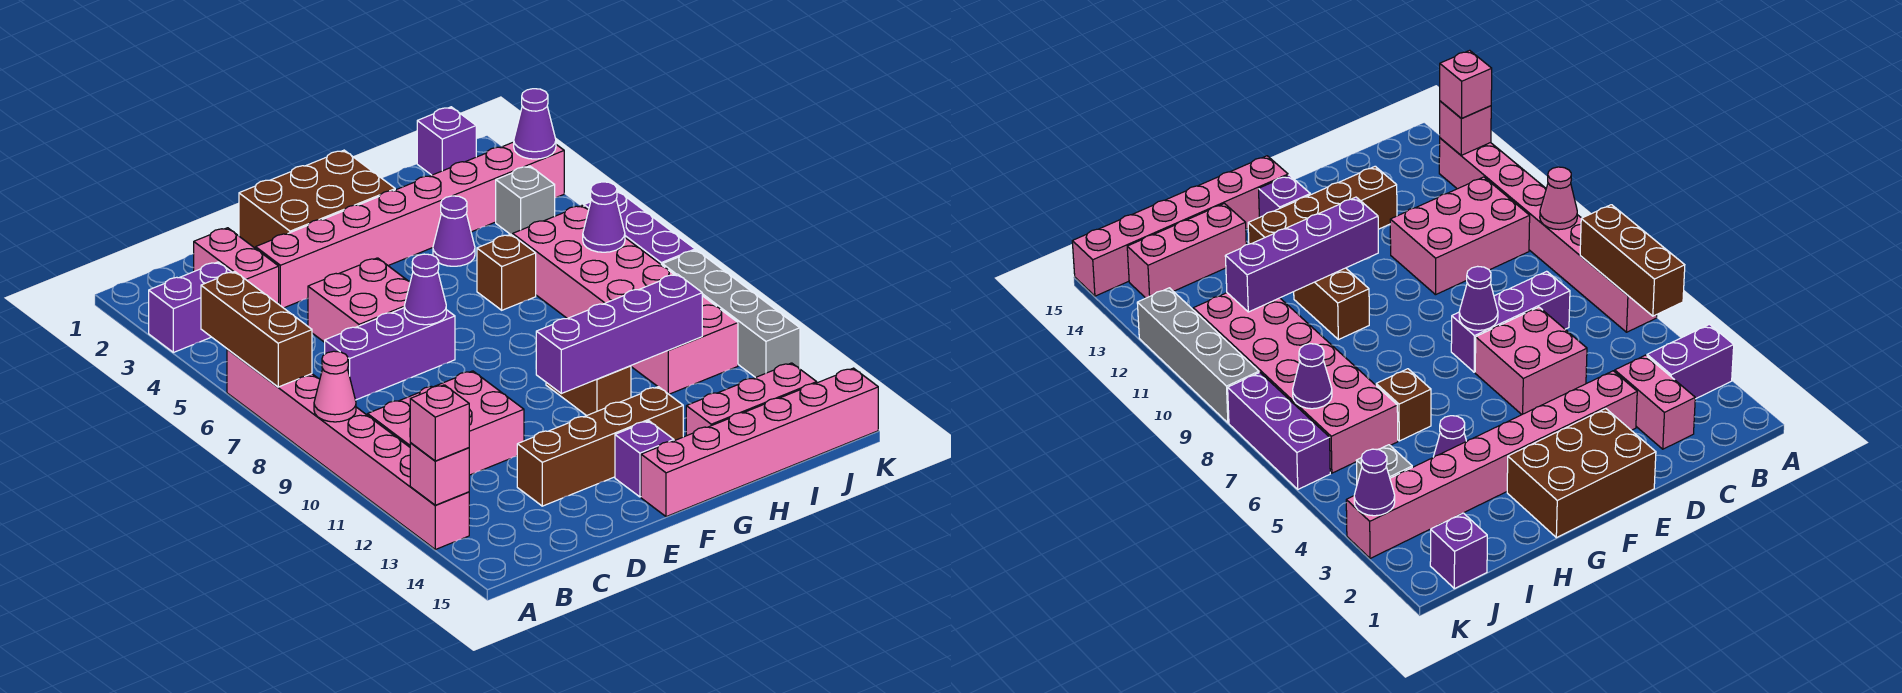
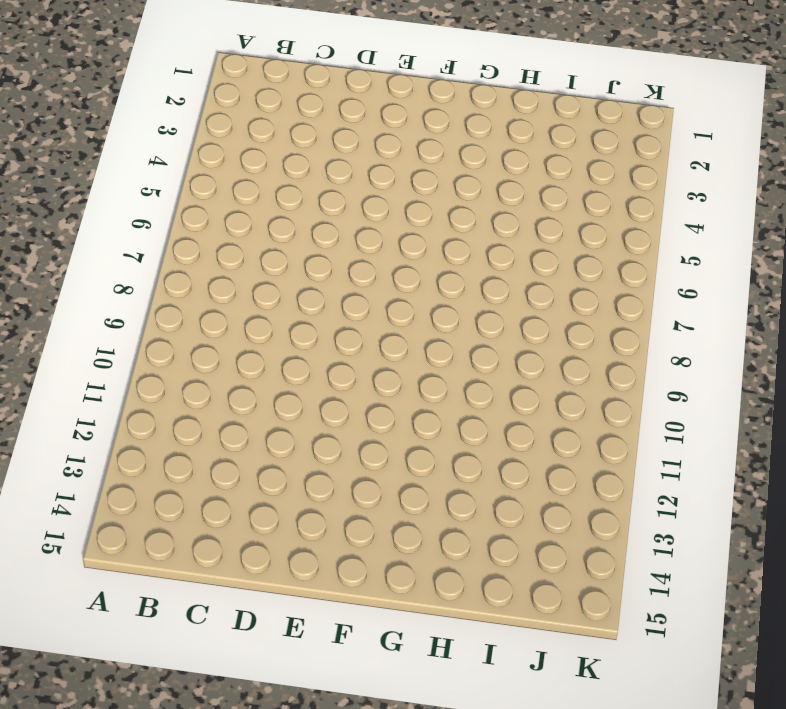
none -> purple brick A3:B3 level 1
none -> pink brick A6:A13 level 1
none -> pink brick B10:D11 level 1

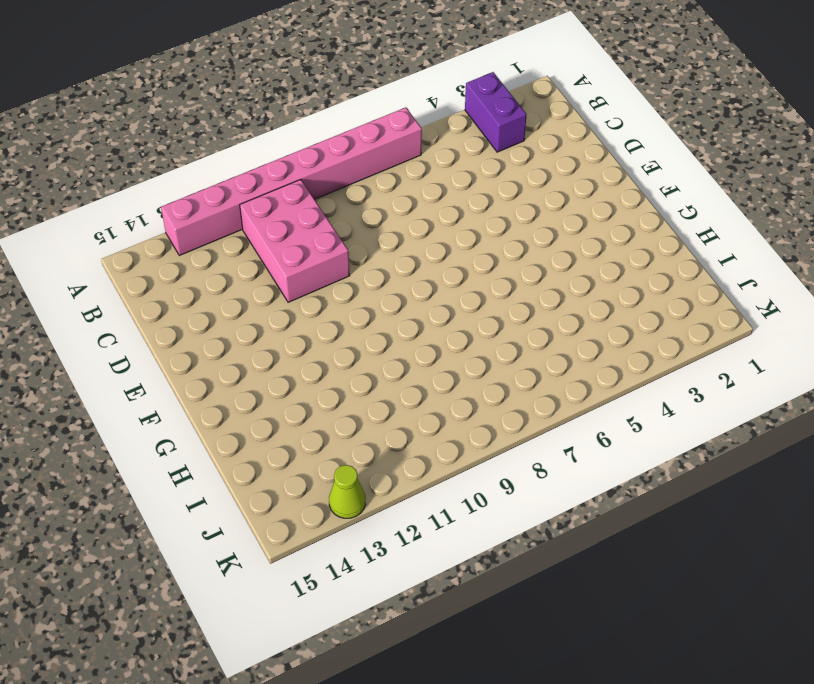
lime cone K13 level 1 -> none
none -> pink brick C2:C3 level 1
none -> purple brick C7:E7 level 1
none -> pink brick D3:K3 level 1

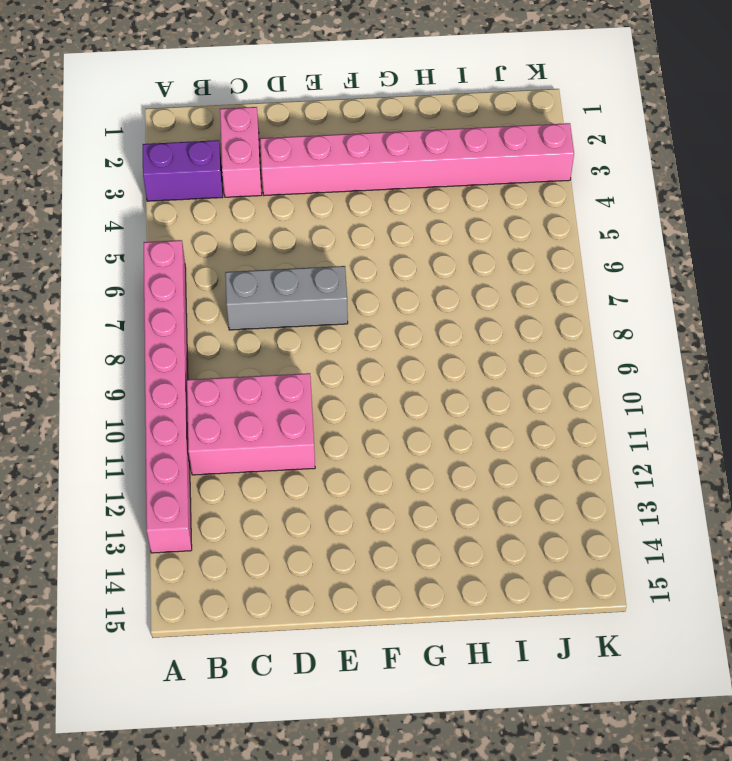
grey brick C7:E7 level 1 -> purple brick C7:E7 level 1
none -> pink brick D5:E6 level 1
none -> brown brick D13:G13 level 1
none -> brown brick E1:G2 level 1

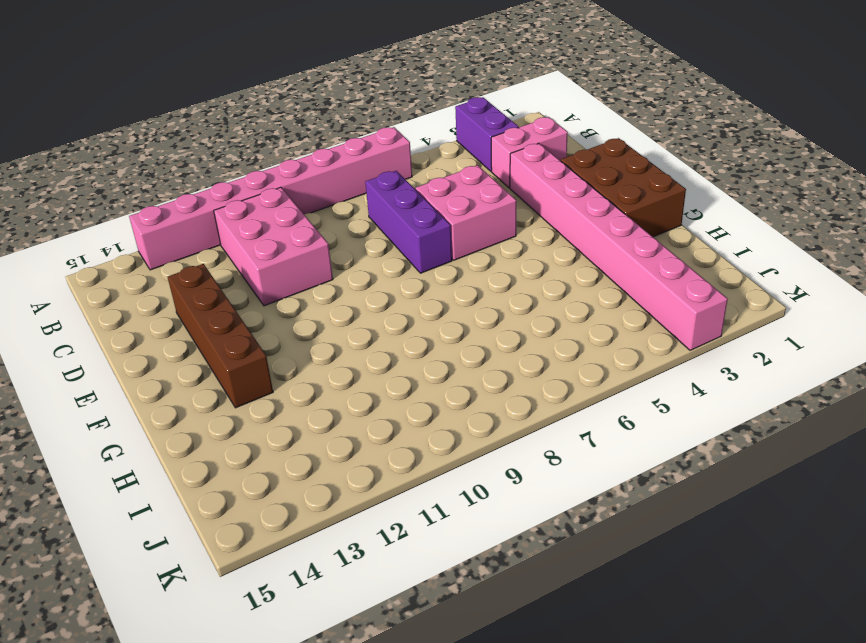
none -> purple brick F14 level 1
none -> pink brick F15:K15 level 1
none -> brown brick G10:G11 level 1

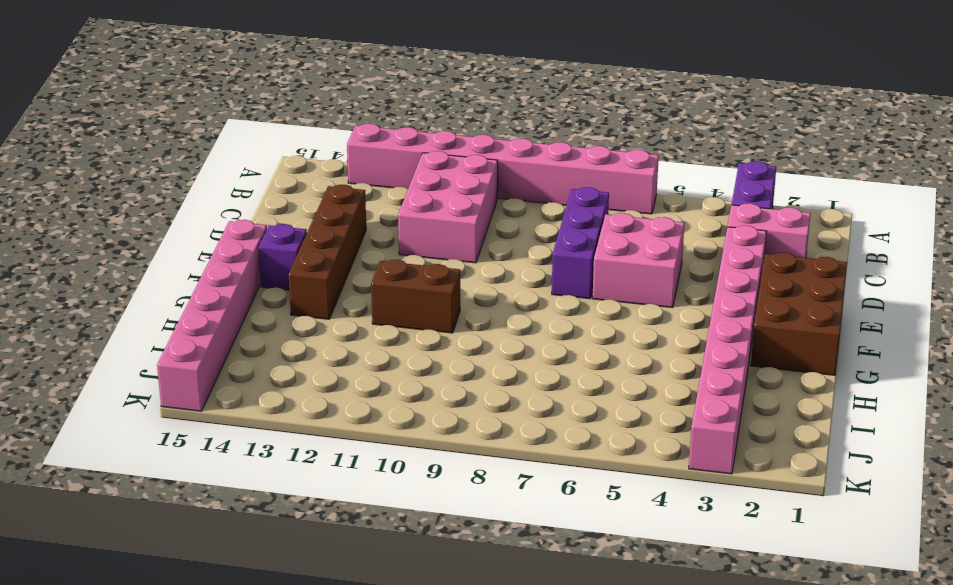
none -> purple cone H4 level 1
none -> brown brick H6 level 1
none -> pink brick H14:J14 level 1

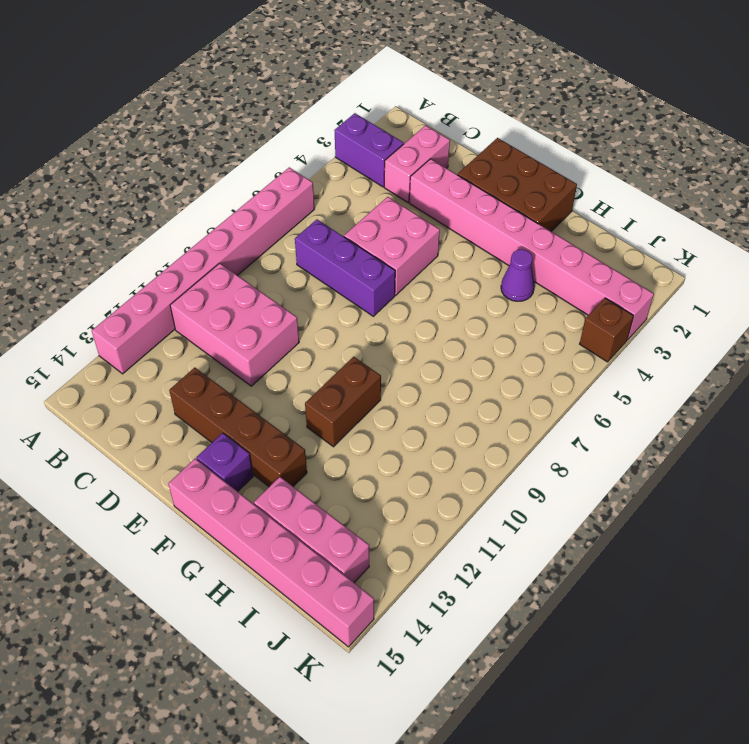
brown brick K4 level 1 -> brown brick H6 level 1
none -> pink brick I6:J11 level 1
none -> purple brick J1 level 1
none -> grey brick J4 level 1

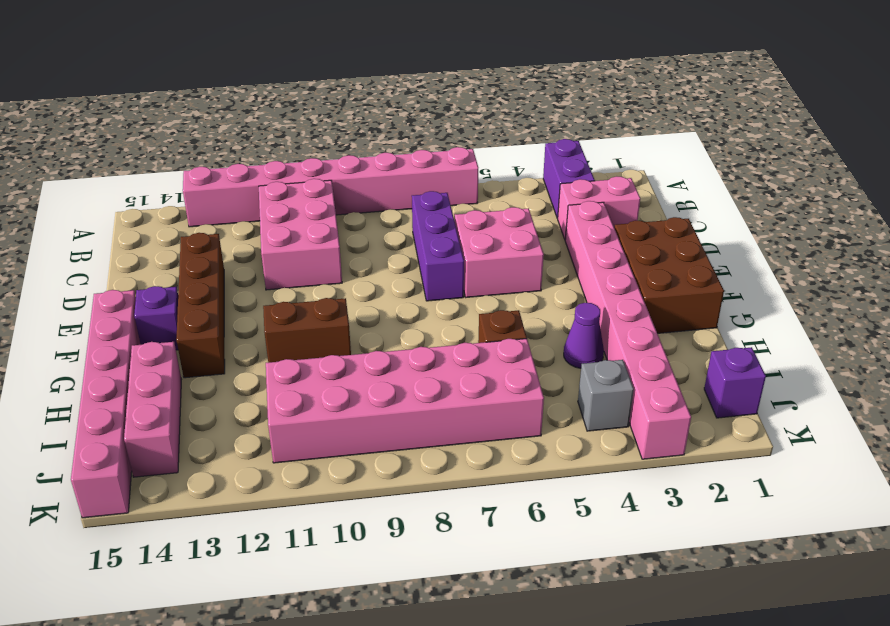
none -> purple brick K6:K8 level 1
none -> grey brick K9:K12 level 1
none -> brown brick A5:A7 level 2

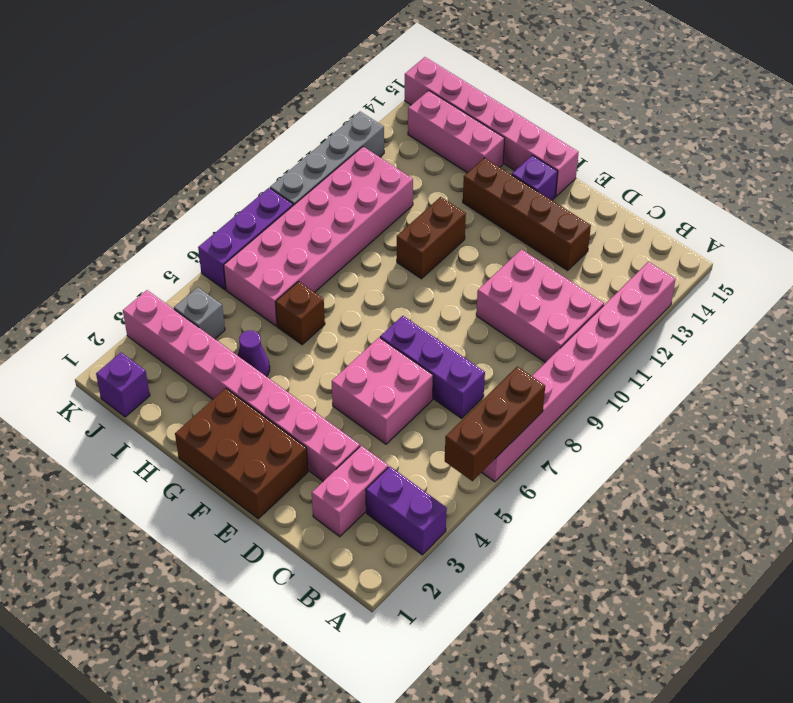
none -> pink cone A9 level 2
none -> pink brick A13 level 2
none -> purple cone E7 level 2

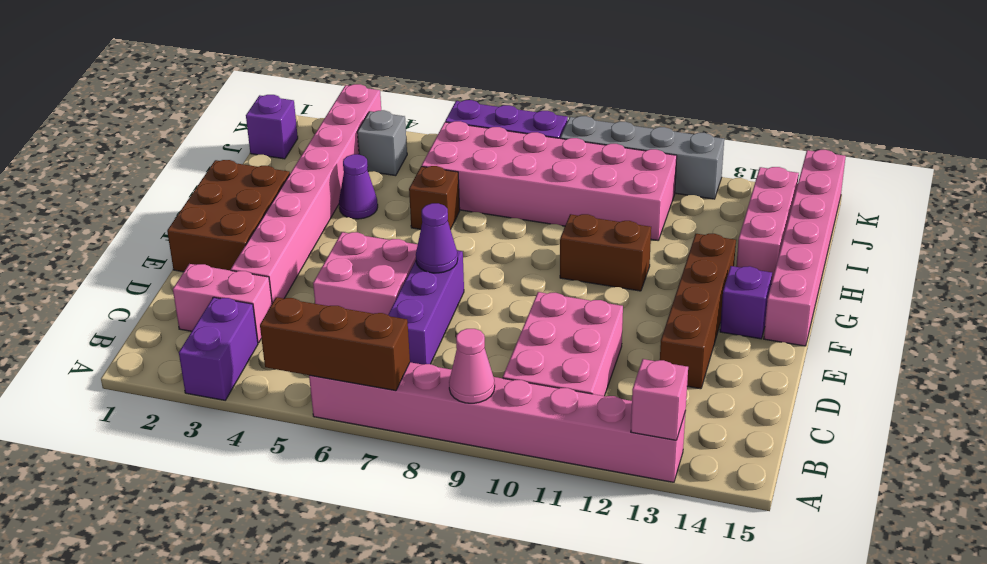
none -> purple brick F11:I11 level 2
none -> purple cone J7 level 2
none -> purple cone K3 level 2

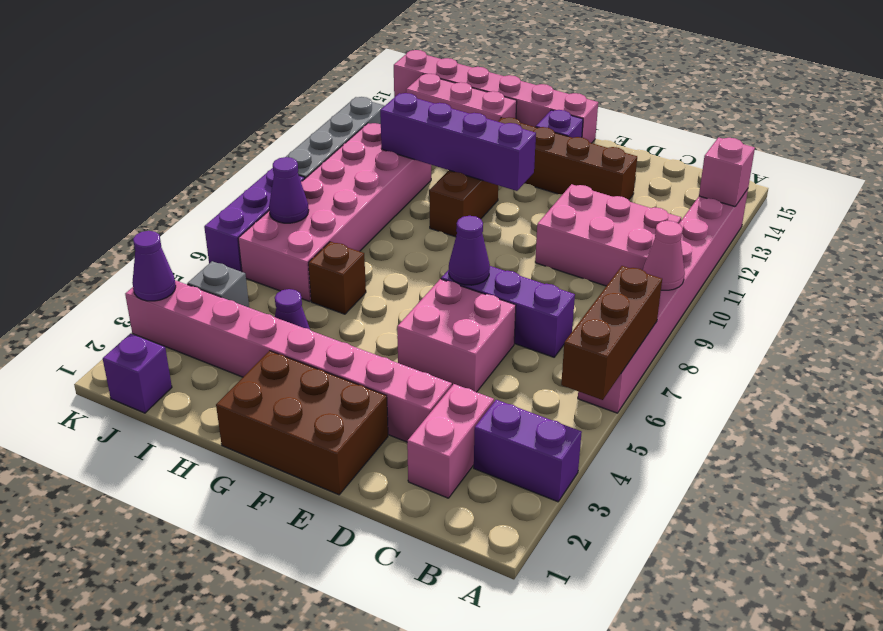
none -> pink brick A13 level 3

